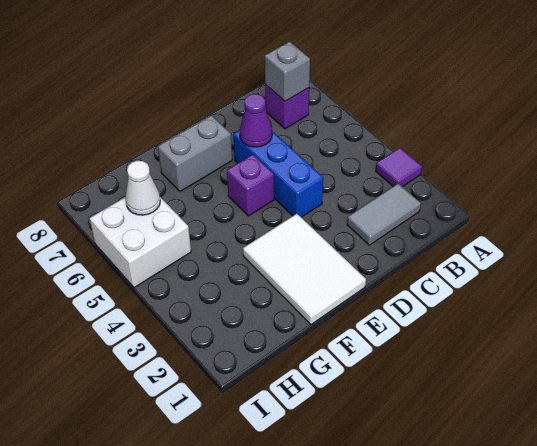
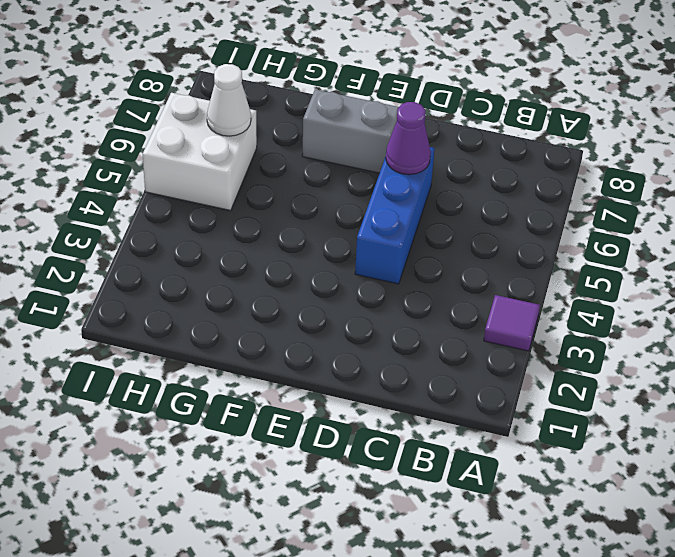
none -> grey tile B2:C2 level 1
none -> purple brick B7 level 1

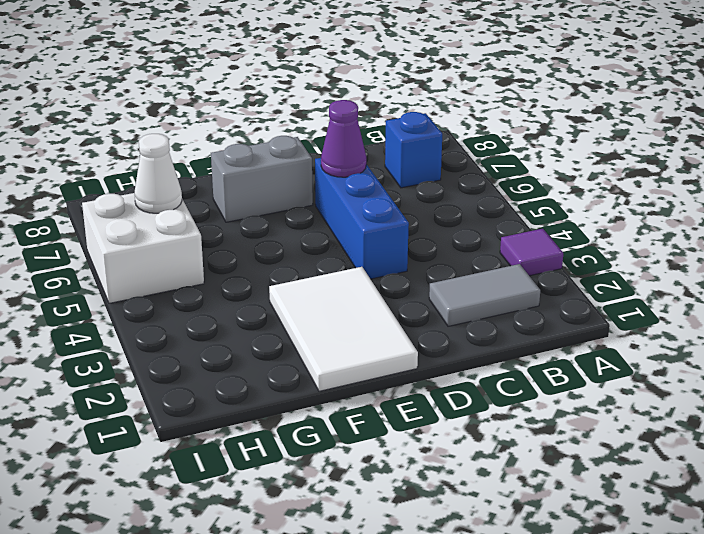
blue brick B7 level 1 -> purple brick B7 level 1
none -> purple brick E5 level 1
none -> grey brick B7 level 2

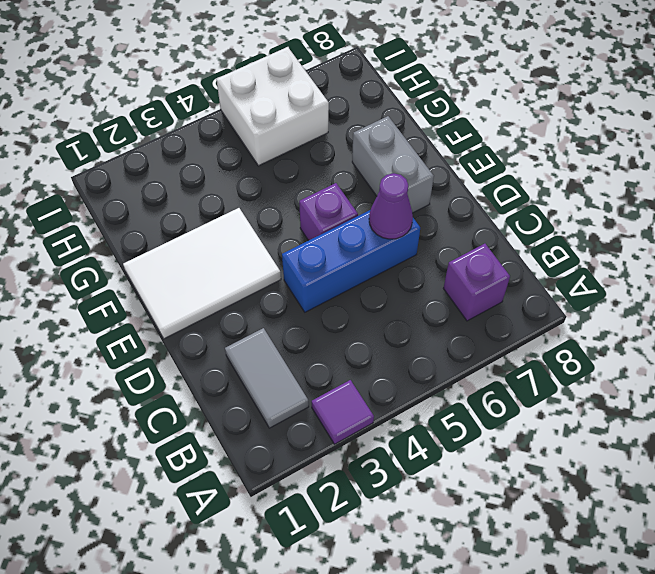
none -> grey brick B7 level 2
none -> white cone H6 level 2

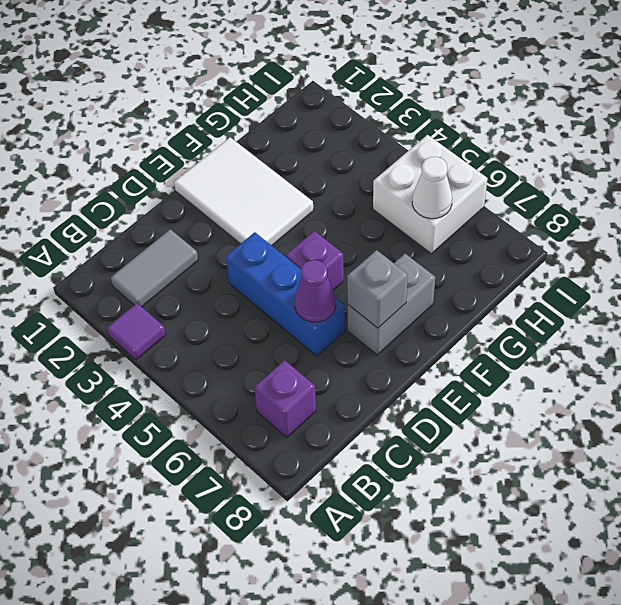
grey brick E7 level 2 -> grey brick B7 level 2

